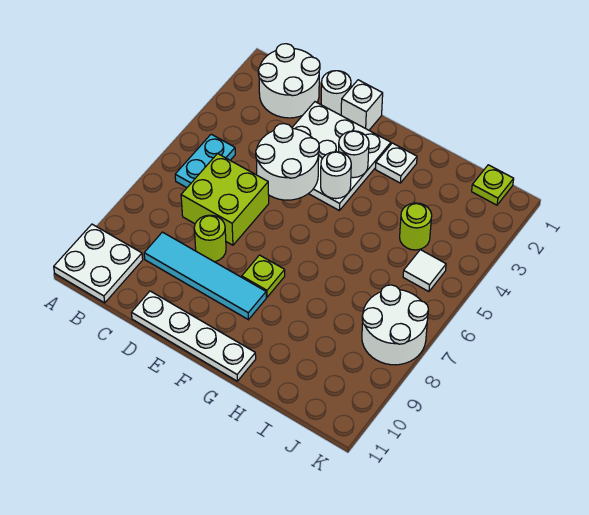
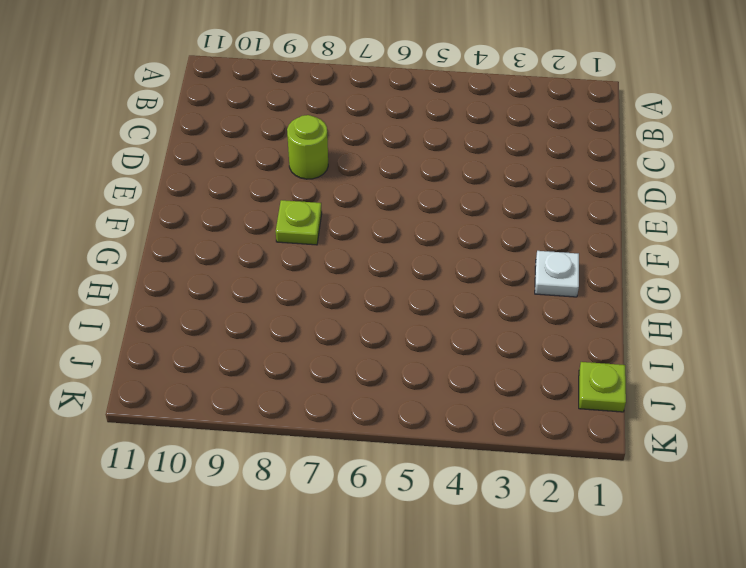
none -> white plate A10:B11 level 1
none -> white round brick B1:C2 level 1
none -> cyan plate B5:B6 level 1

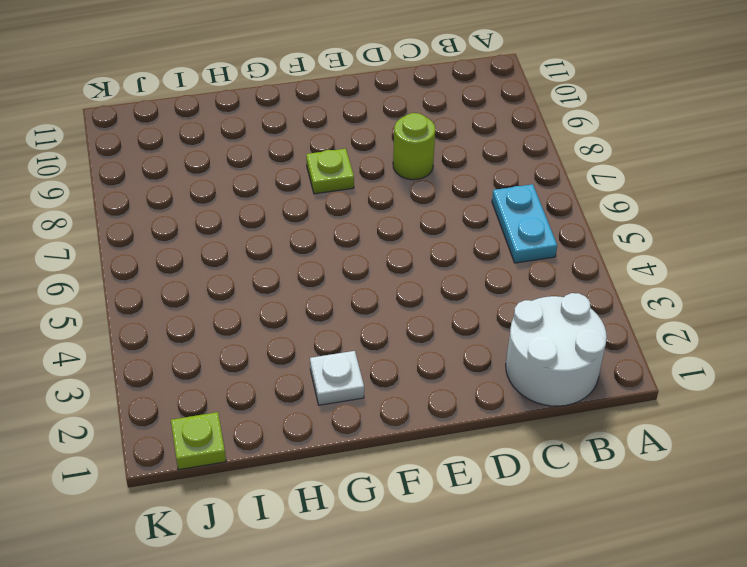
none -> white plate A10:B11 level 1
none -> lime brick C6:D7 level 1
none -> cyan tile C9:F9 level 1

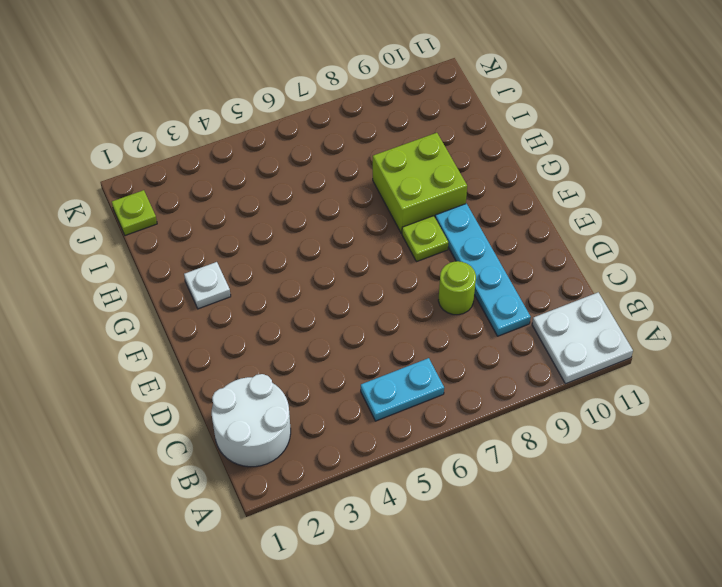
cyan plate C9:F9 level 1 -> cyan tile C9:F9 level 1
lime brick G8:H9 level 1 -> lime brick C6:D7 level 1
none -> white round brick D1 level 1
none -> white plate D2:F4 level 1
none -> white plate D11:G11 level 1

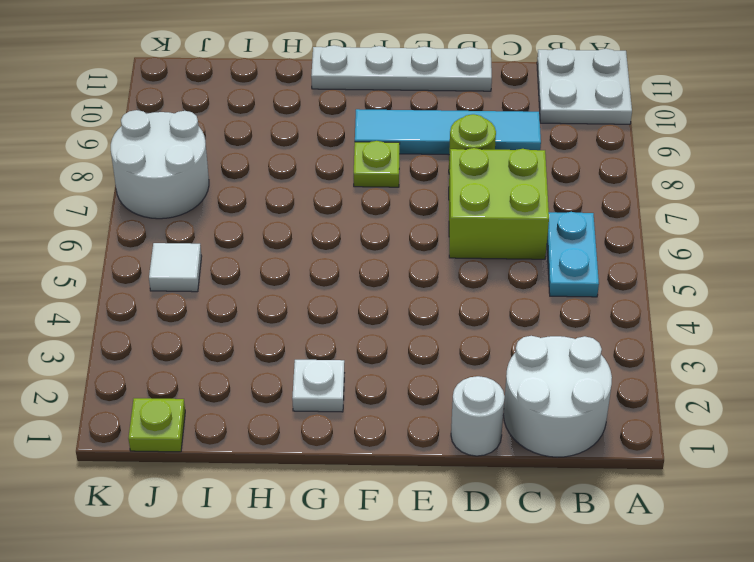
none -> white plate D2:F4 level 1
none -> white brick E1 level 1
none -> lime round brick I4 level 1

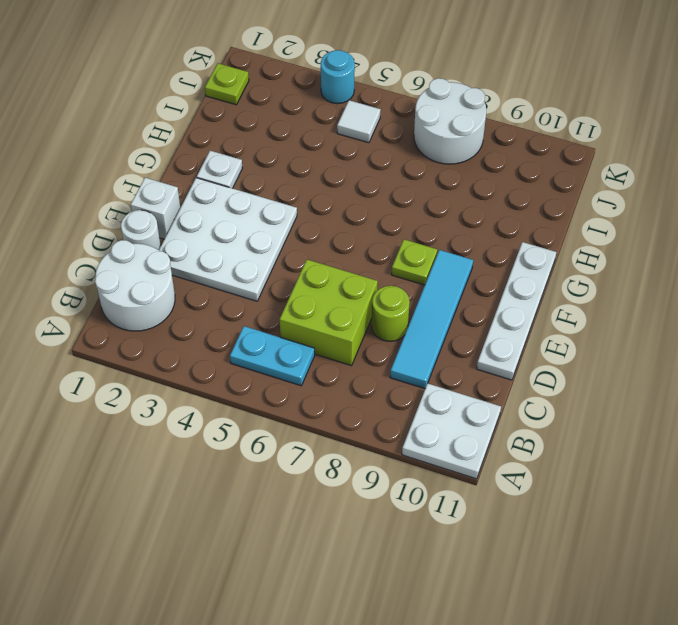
cyan round brick K4 level 1 -> none
none -> lime round brick I4 level 1
none -> white round brick D4:E5 level 2
none -> white round brick F3 level 2

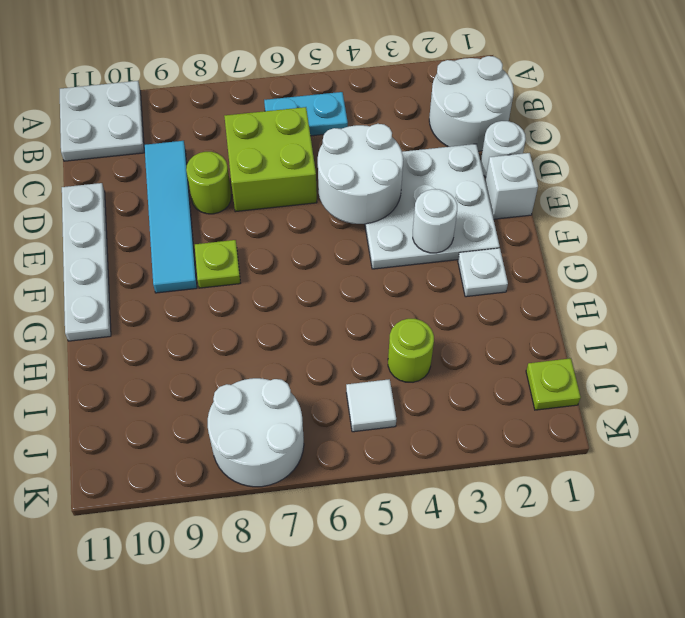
none -> white round brick F4 level 2

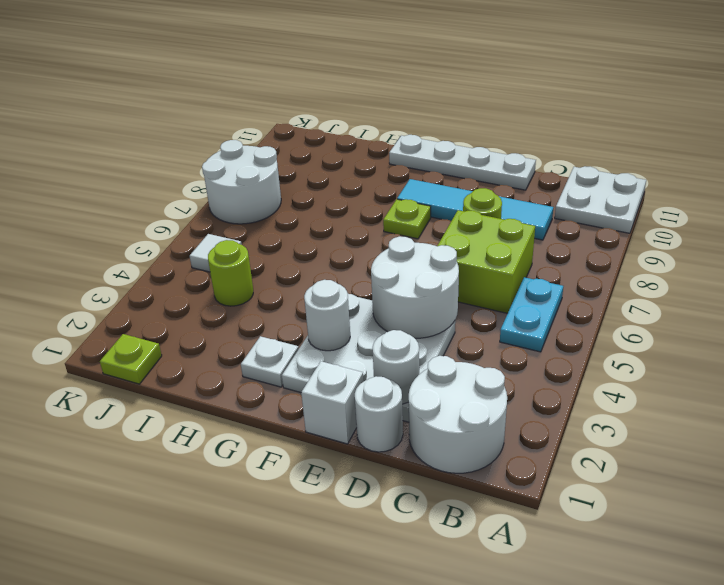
white round brick D2 level 2 -> white round brick F4 level 2

